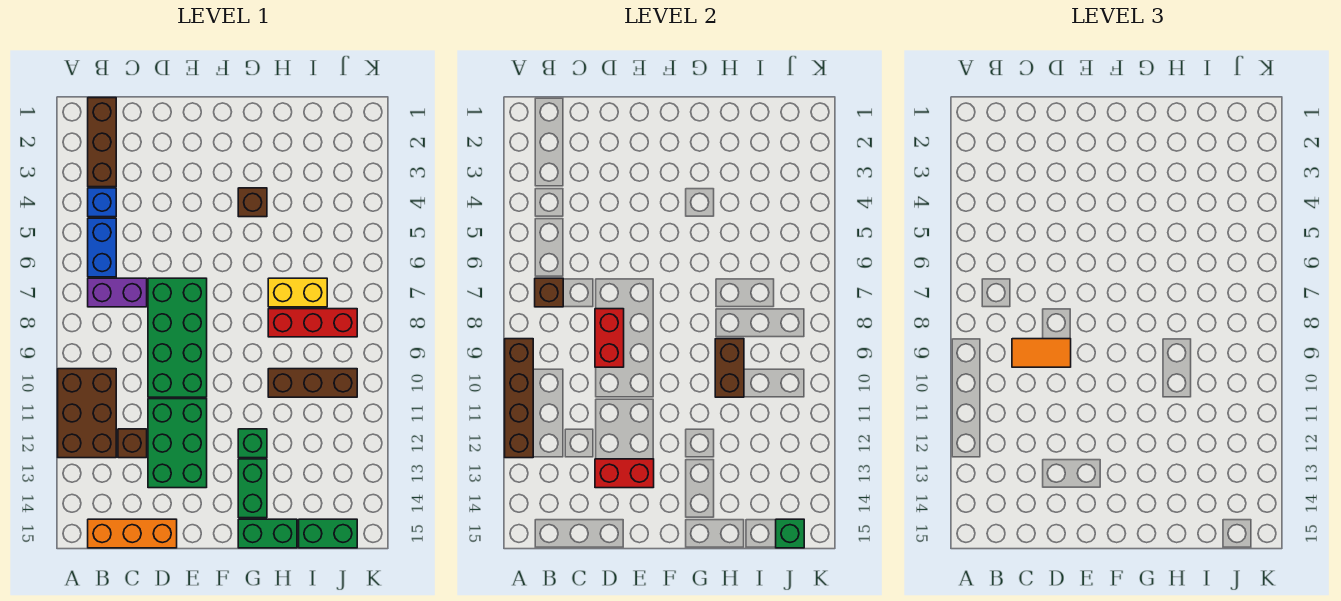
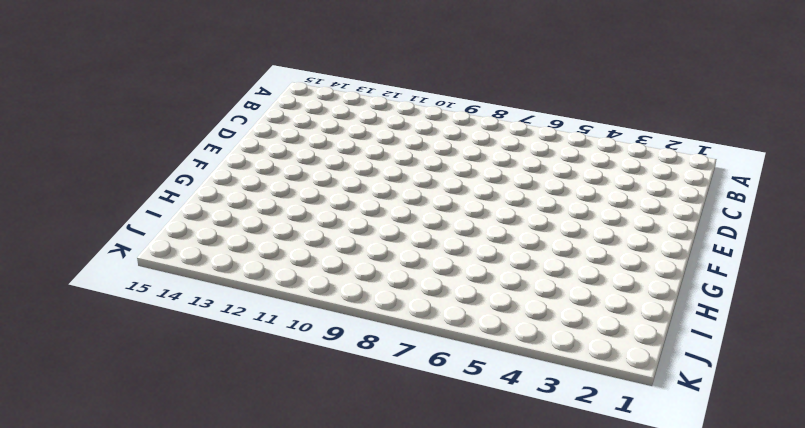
none -> brown brick A10:B12 level 1
none -> brown brick B1:B3 level 1
none -> blue brick B4 level 1

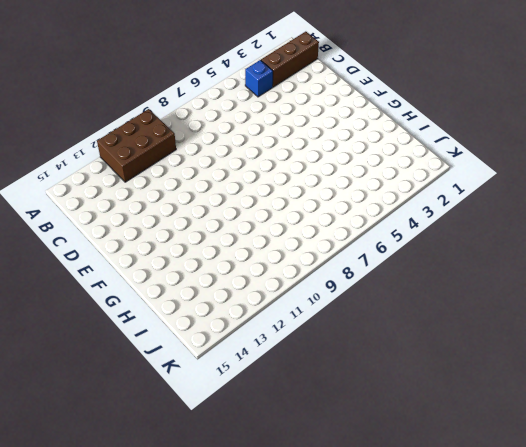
none -> blue brick B5:B6 level 1
none -> purple brick B7:C7 level 1
none -> orange brick B15:D15 level 1

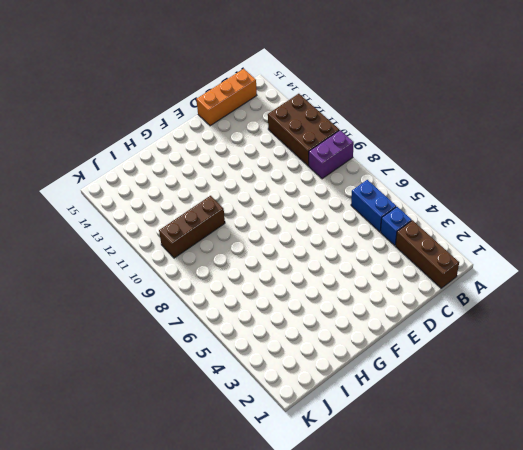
purple brick A9:B9 level 1 -> purple brick B7:C7 level 1
none -> brown brick C12 level 1
none -> green brick D7:E10 level 1
none -> green brick D11:E13 level 1

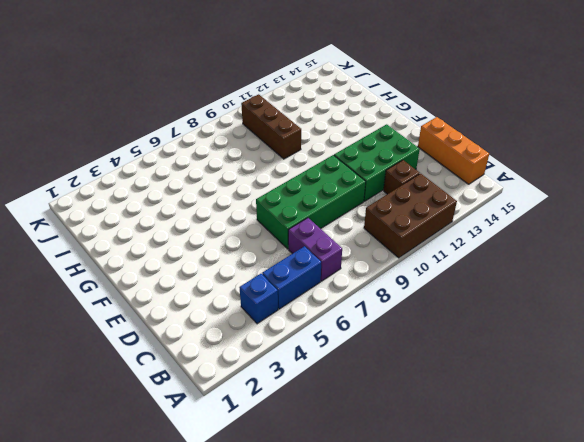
none -> brown brick B1:B3 level 1
none -> brown brick G4 level 1
none -> green brick G12 level 1

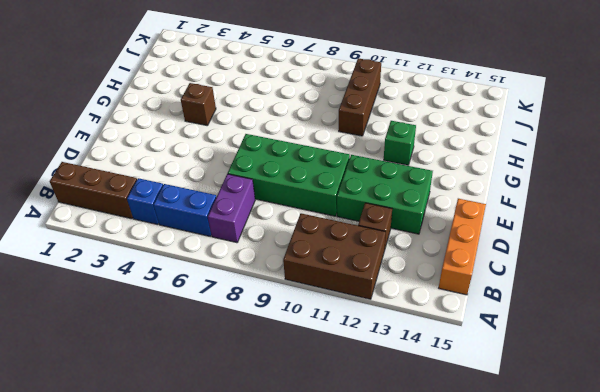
none -> green brick G13:G14 level 1
none -> green brick G15:H15 level 1
none -> yellow brick H7:I7 level 1

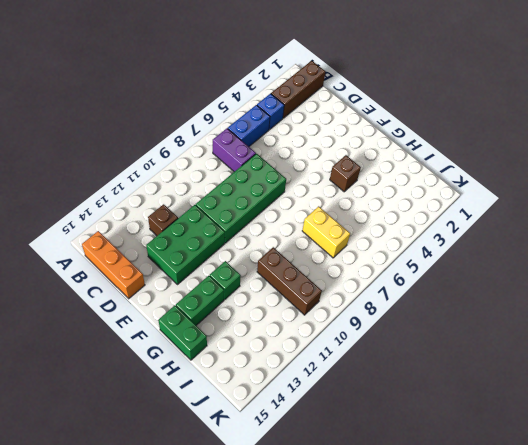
none -> brown brick A10:B12 level 1
none -> red brick H8:J8 level 1
none -> green brick I15:J15 level 1

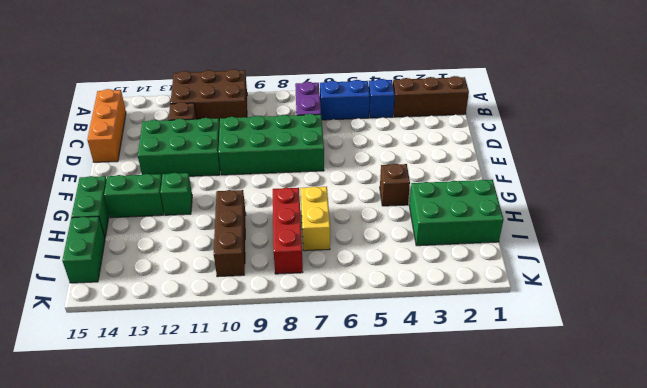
green brick H1:I3 level 1 -> none
none -> brown brick A9:A12 level 2
none -> brown brick B7 level 2
none -> red brick D8:D9 level 2

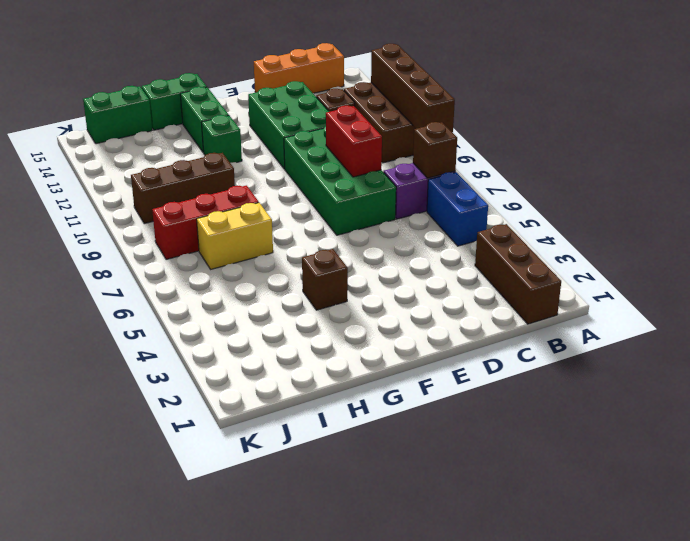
none -> blue brick B4 level 1
none -> red brick D13:E13 level 2
none -> brown brick H9:H10 level 2

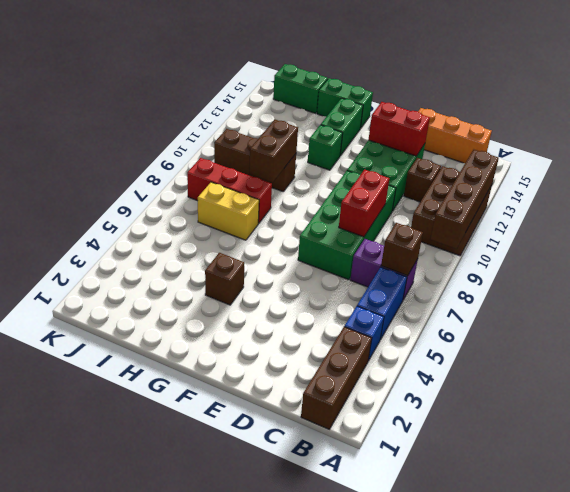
none -> green brick J15 level 2
none -> orange tile C9:D9 level 3

